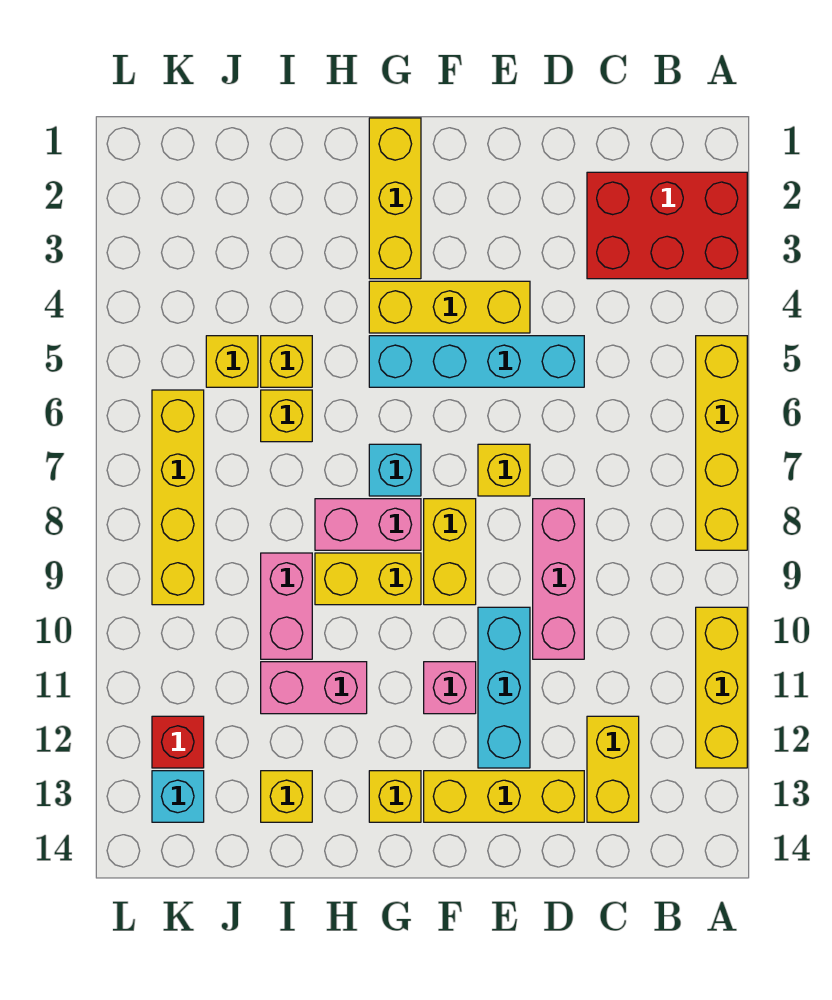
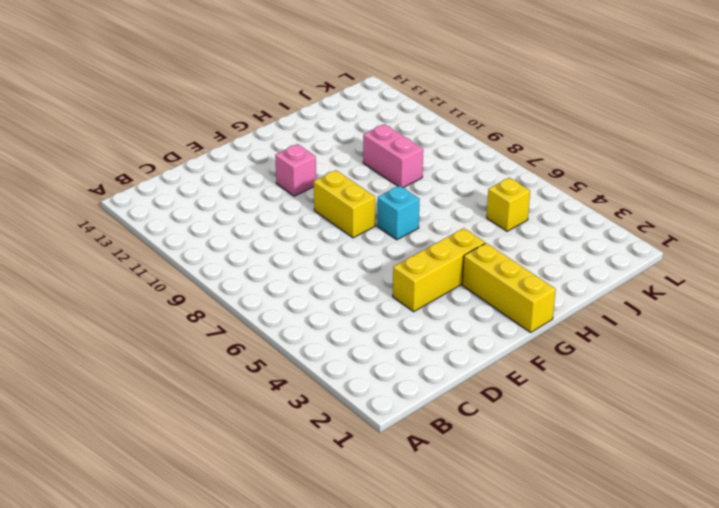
none -> red brick A2:C3 level 1
none -> yellow brick A5:A8 level 1
none -> yellow brick A10:A12 level 1

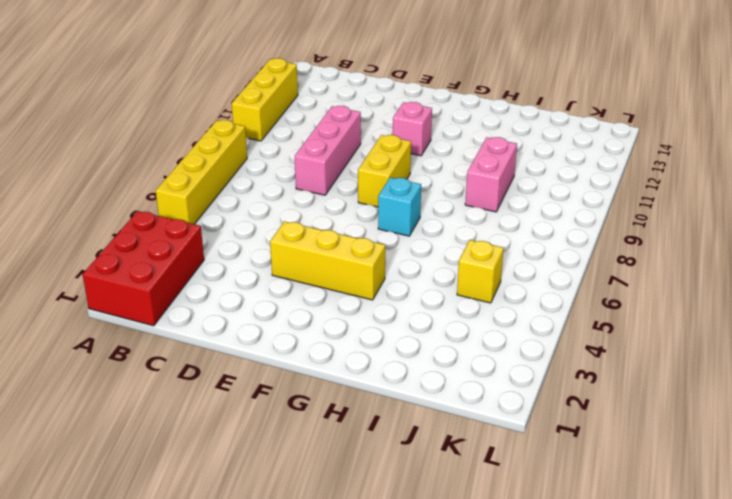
red brick A1:B3 level 1 -> red brick A2:C3 level 1
none -> yellow brick C12:C13 level 1
none -> cyan brick D5:G5 level 1
none -> yellow brick D13:F13 level 1

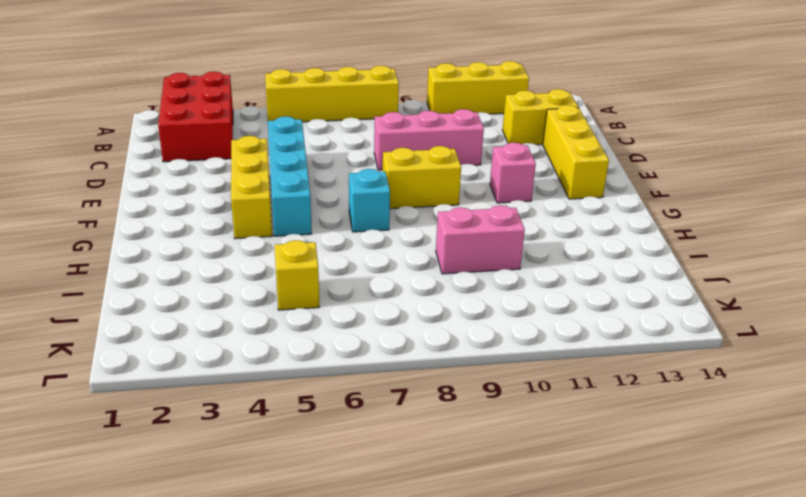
none -> yellow brick E7 level 1
none -> cyan brick E10:E12 level 1
none -> yellow brick G1:G3 level 1

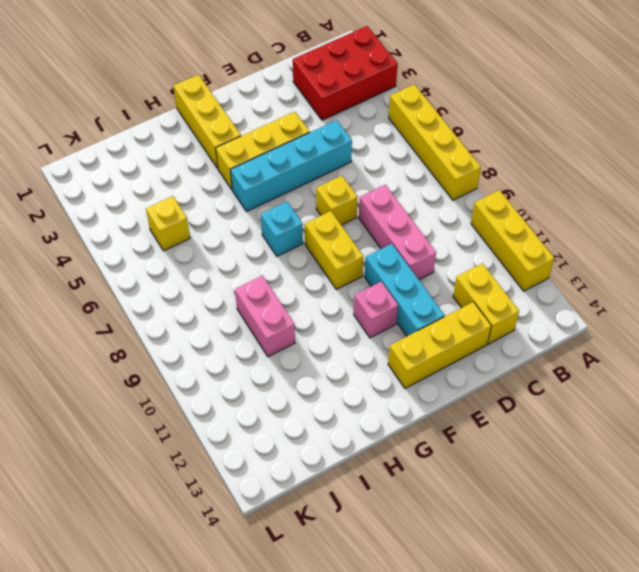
none -> pink brick G8:H8 level 1
none -> yellow brick G9:H9 level 1
none -> yellow brick G13 level 1

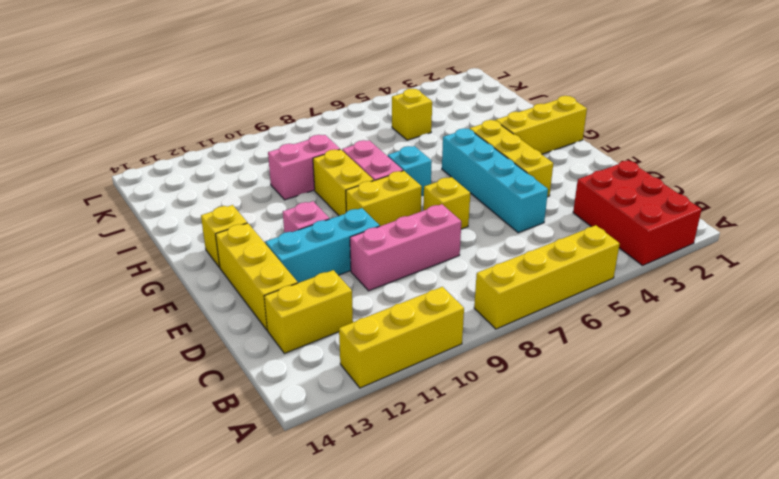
none -> pink brick H11:I11 level 1
none -> yellow brick I5 level 1
none -> yellow brick I6 level 1

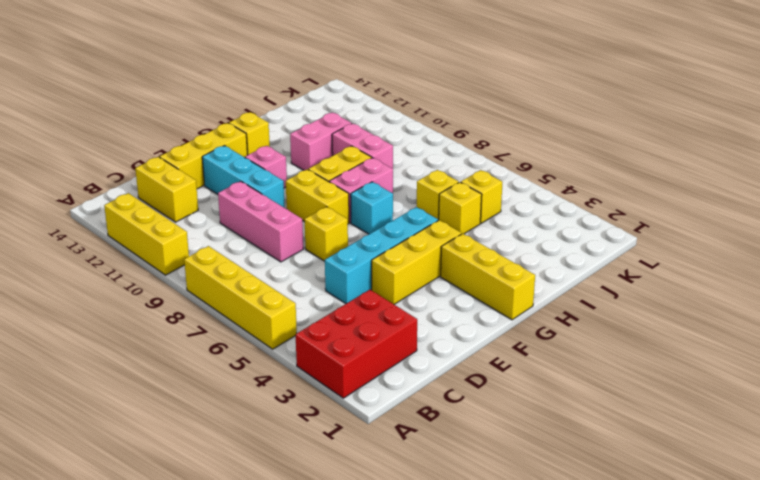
none -> yellow brick I13 level 1
none -> yellow brick K6:K9 level 1
none -> red brick K12 level 1

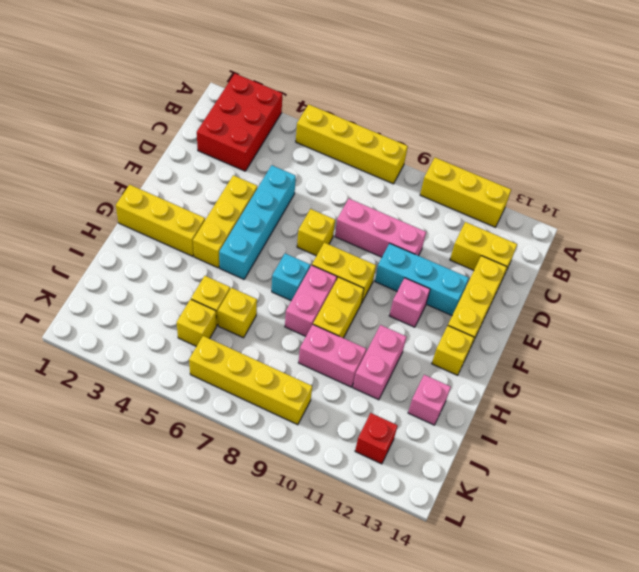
pink brick I13 level 1 -> yellow brick I13 level 1
none -> cyan brick K13 level 1

